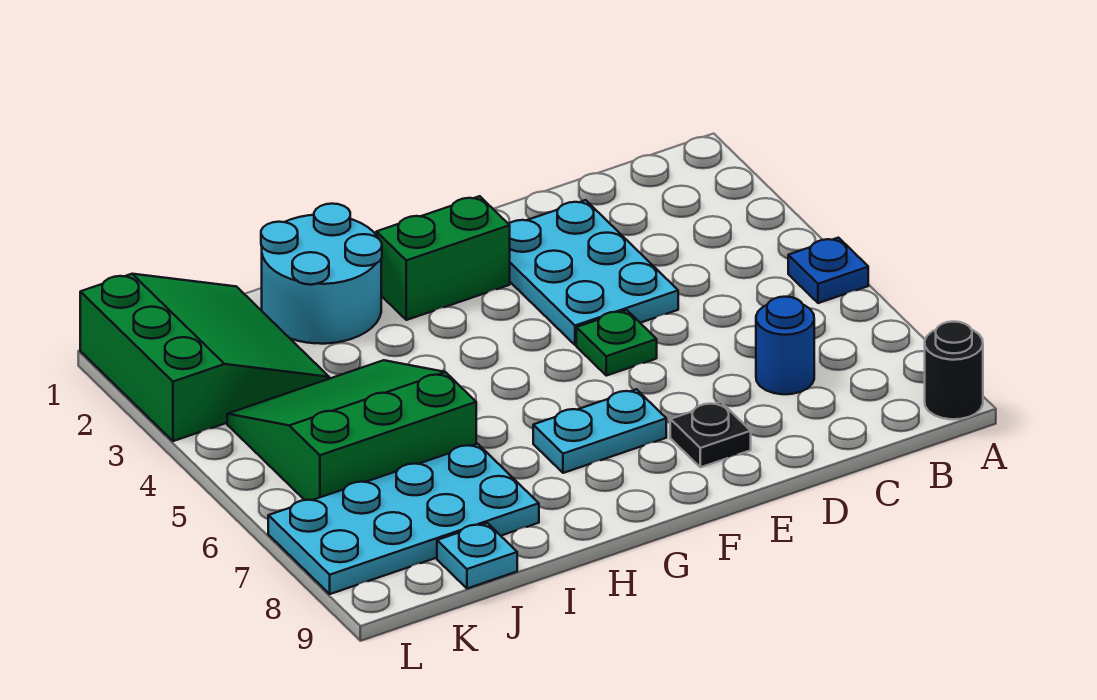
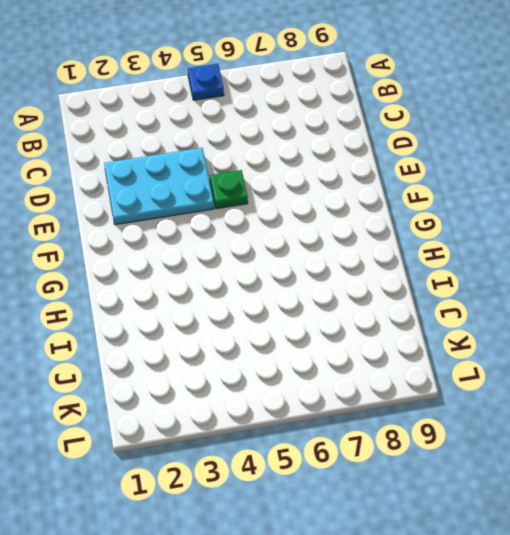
none -> black round brick A9 level 1
none -> blue round brick C7 level 1
none -> black plate E8 level 1

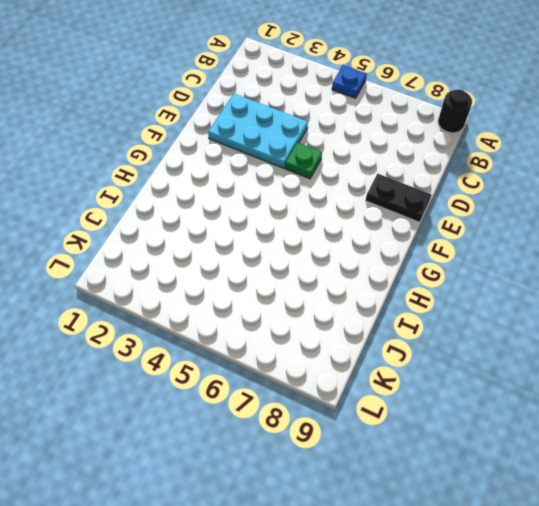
black plate E8:E9 level 1 -> black plate E8 level 1
none -> blue round brick C7 level 1
none -> green brick F2:G2 level 1
none -> cyan plate F7:G7 level 1

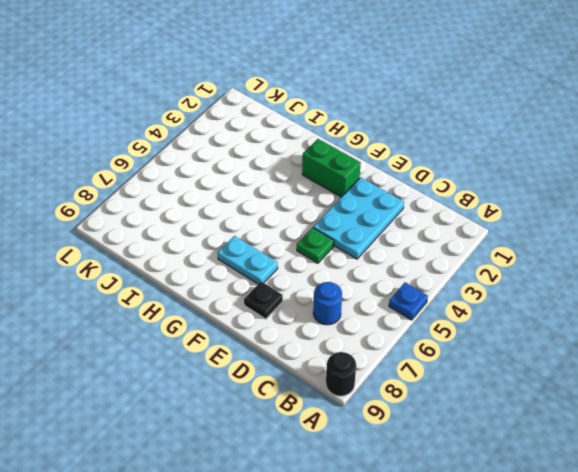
none -> cyan round brick H1:I2 level 1
none -> green slope I4:K6 level 1 top 6
none -> cyan plate I7:L8 level 1

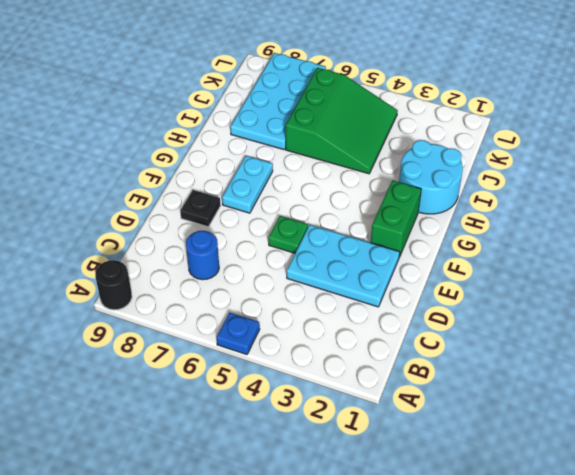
none -> green slope J1:L3 level 1 top L
none -> cyan plate J9 level 1

